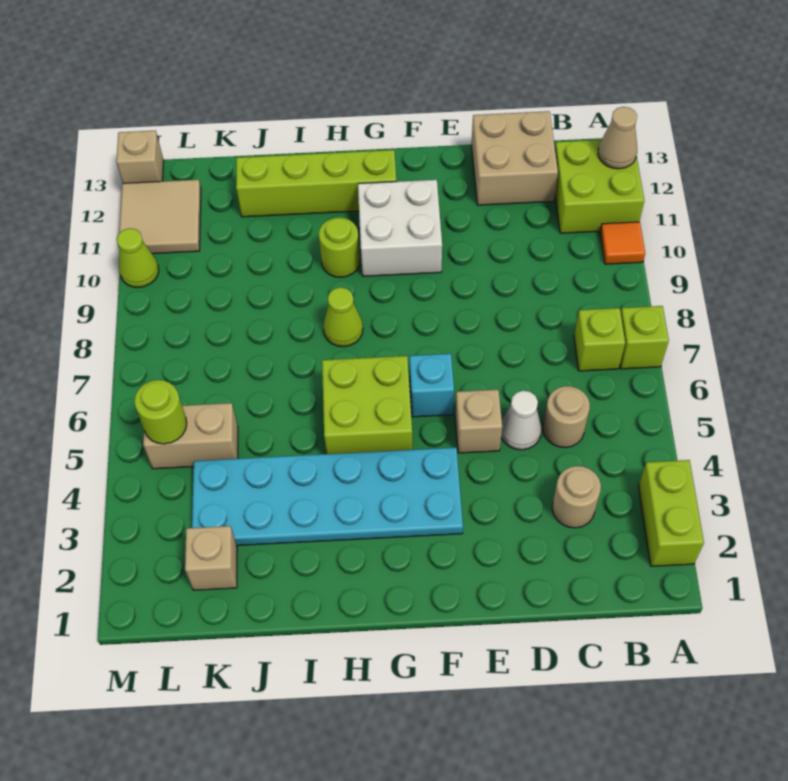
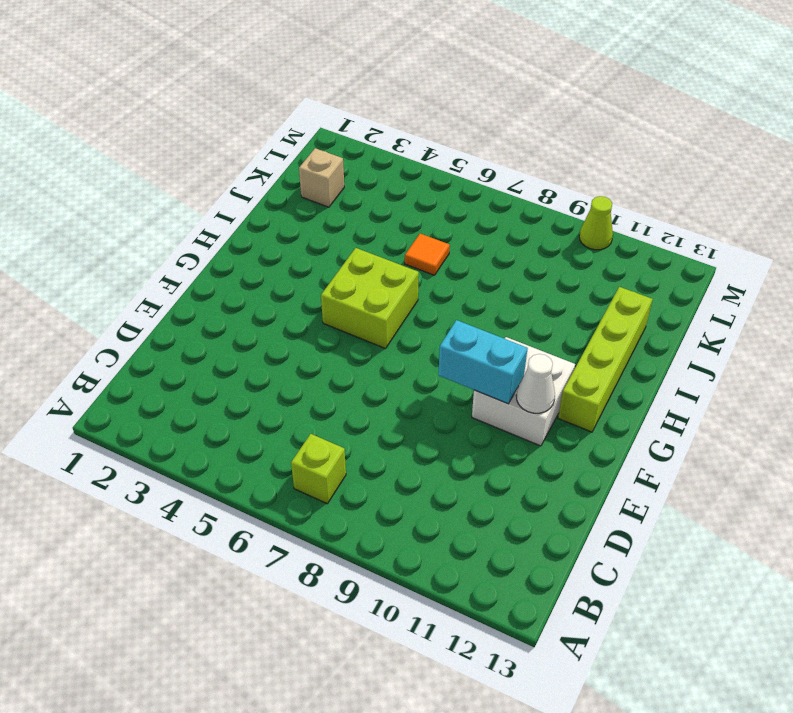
cyan brick F9:F10 level 2 -> none
white cone F11 level 2 -> white cone D5 level 1
orange tile J6 level 1 -> orange tile A10 level 1
none -> lime brick A2:A3 level 1
none -> lime brick A7 level 1
none -> lime brick A11:B12 level 1

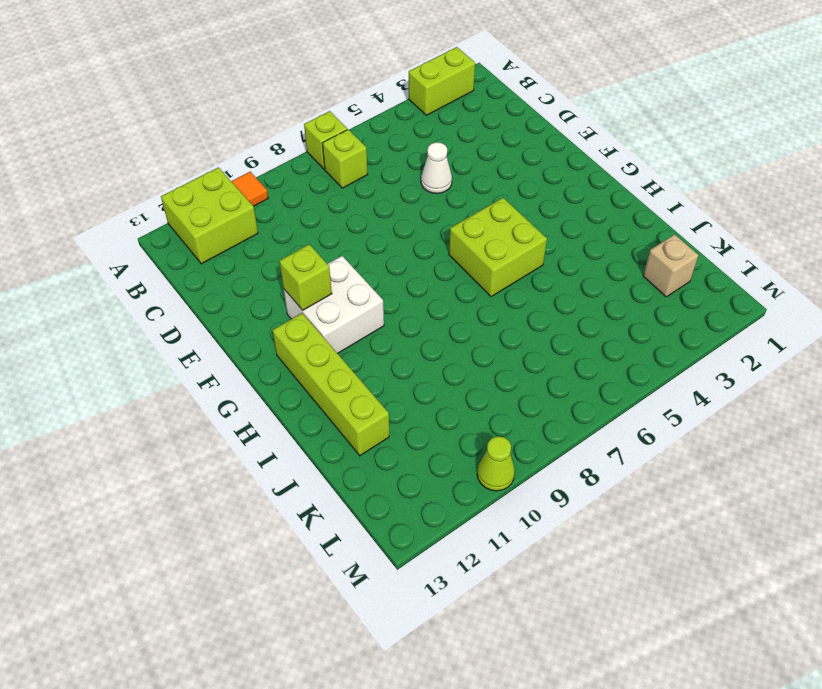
lime brick F11 level 2 -> none
none -> tan round brick C3 level 1
none -> tan round brick C5 level 1
none -> tan brick C12:D13 level 1

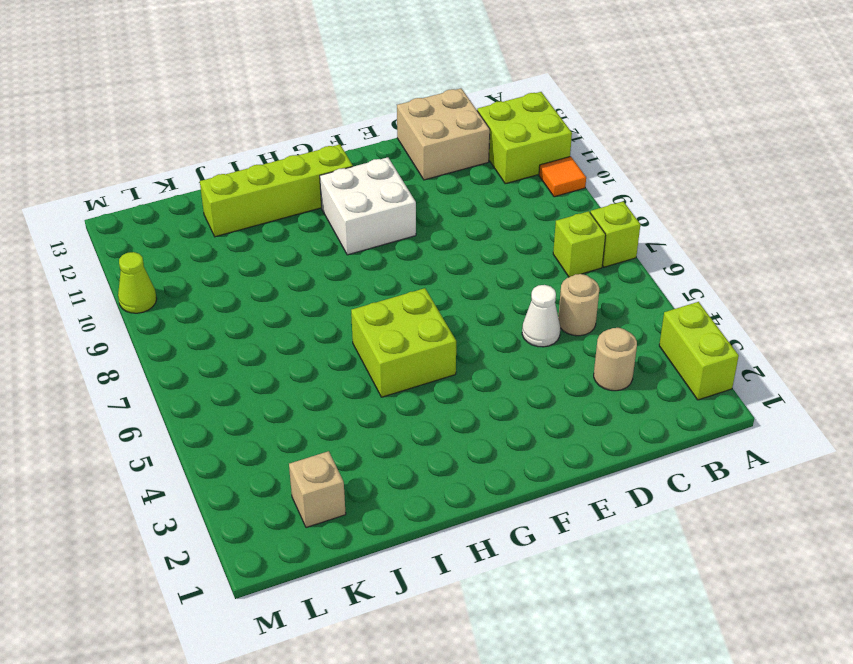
none -> tan brick E5 level 1
none -> cyan plate F3:K4 level 1
none -> cyan brick F6 level 1

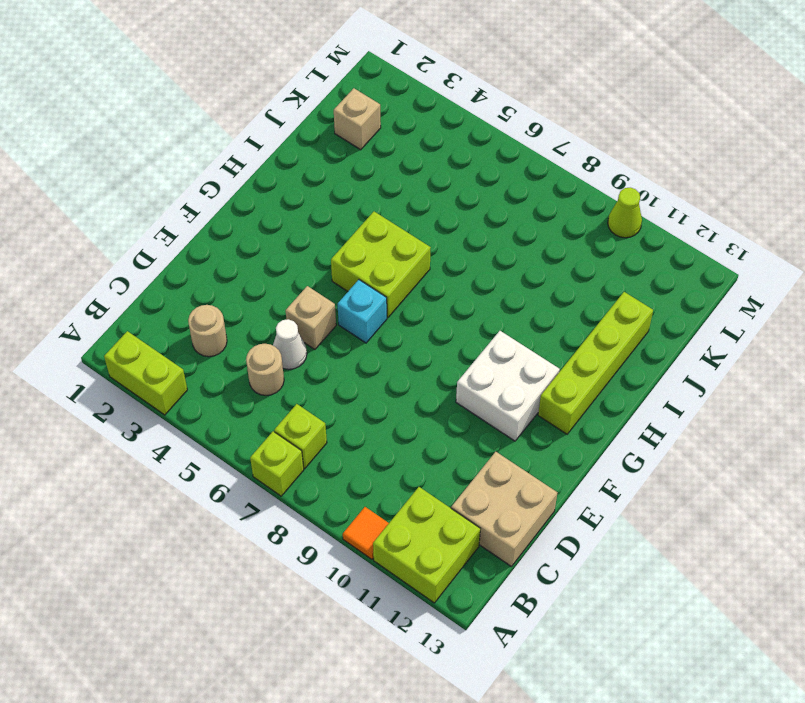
none -> cyan plate F3:K4 level 1
none -> lime cone H8 level 1
none -> lime round brick H10 level 1

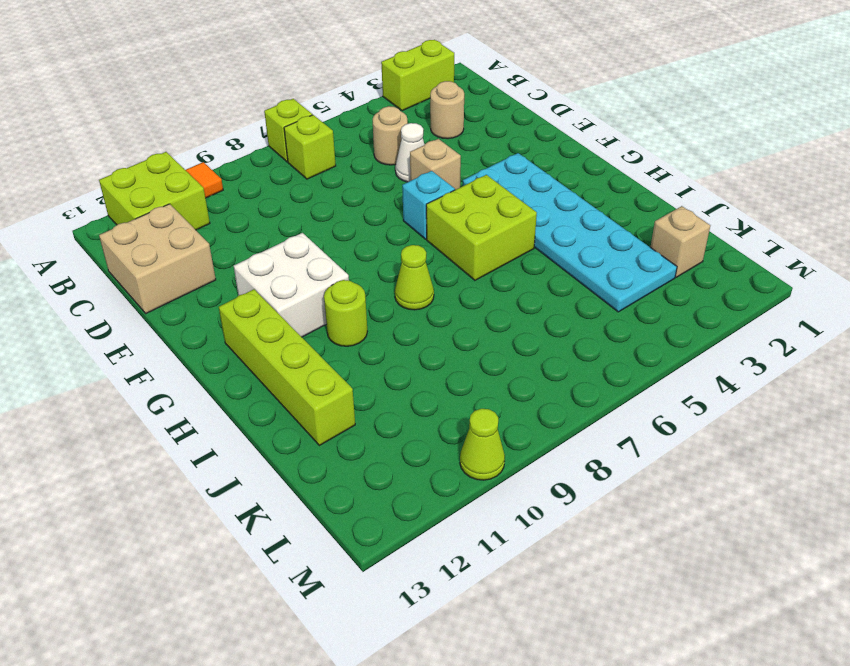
none -> tan brick K5:L5 level 1
none -> tan tile L11:M12 level 1
none -> tan brick M13 level 1

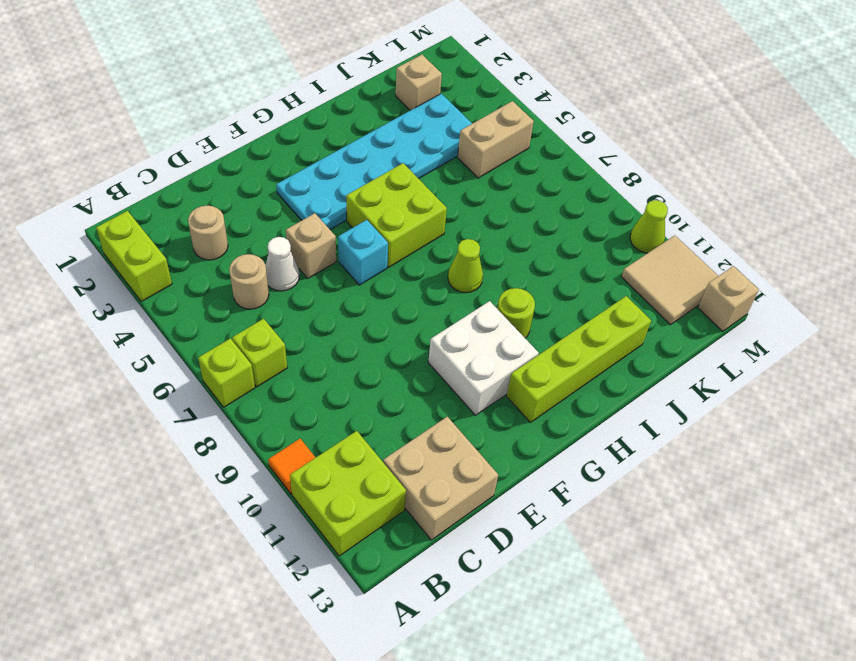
none -> tan cone A12 level 2
none -> lime round brick L5 level 2

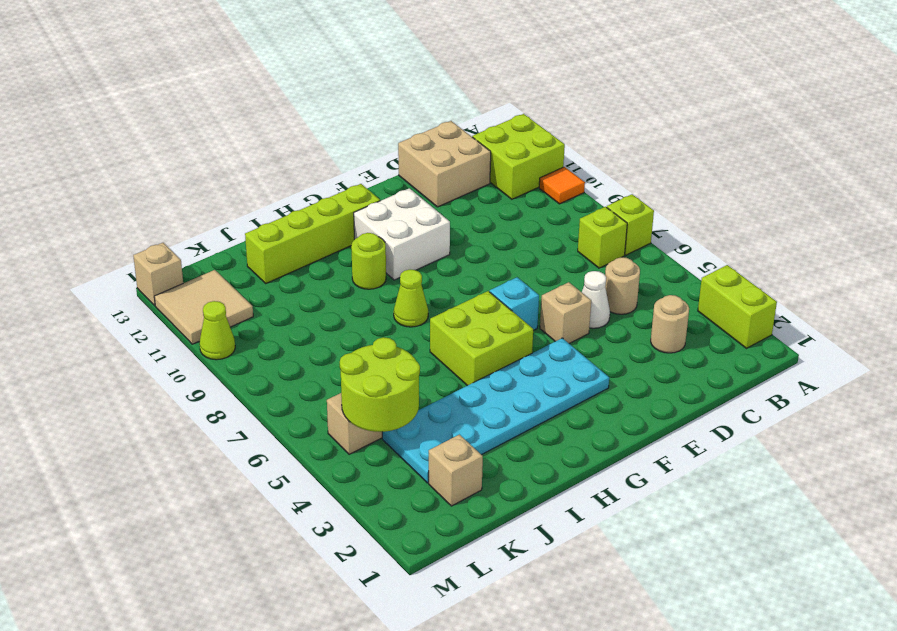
lime round brick K4:L5 level 2 -> lime round brick L5 level 2
none -> tan cone A12 level 2

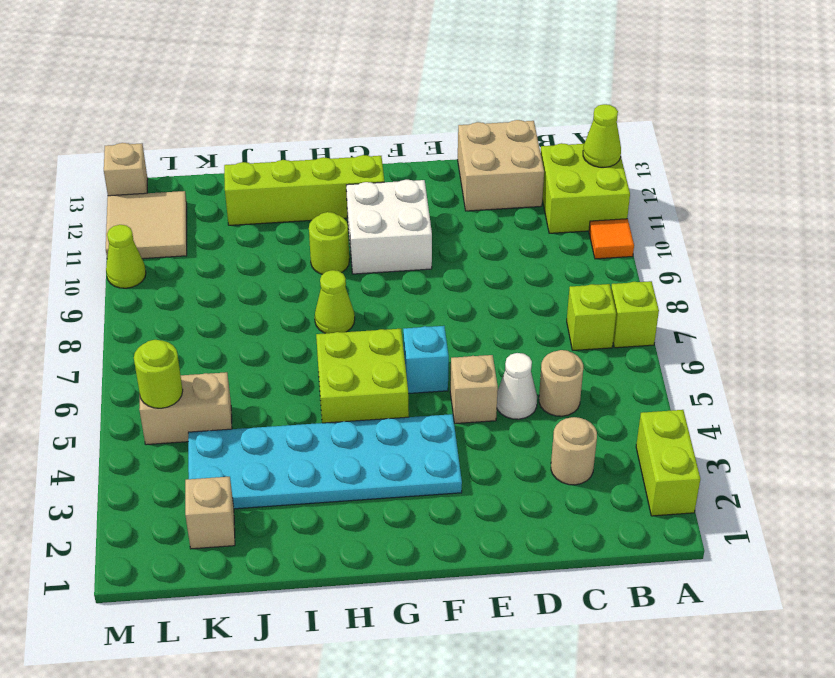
lime cone A12 level 2 -> tan cone A12 level 2

